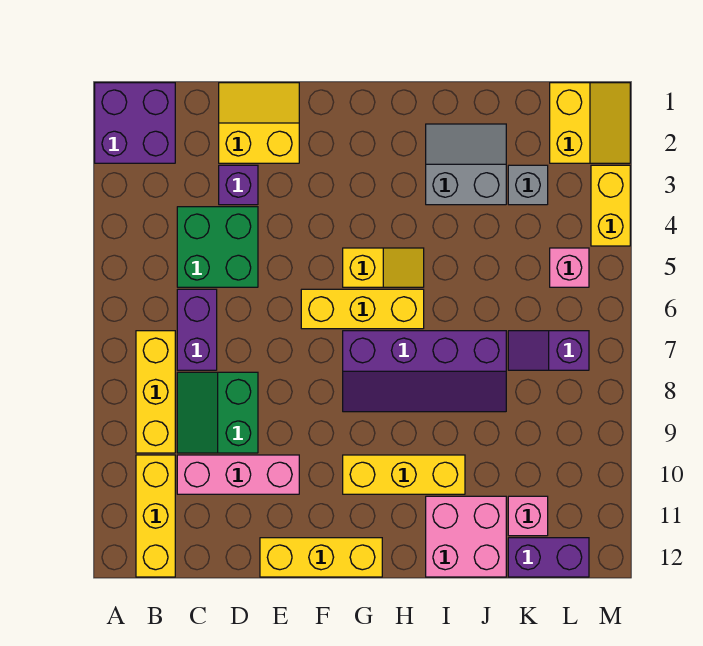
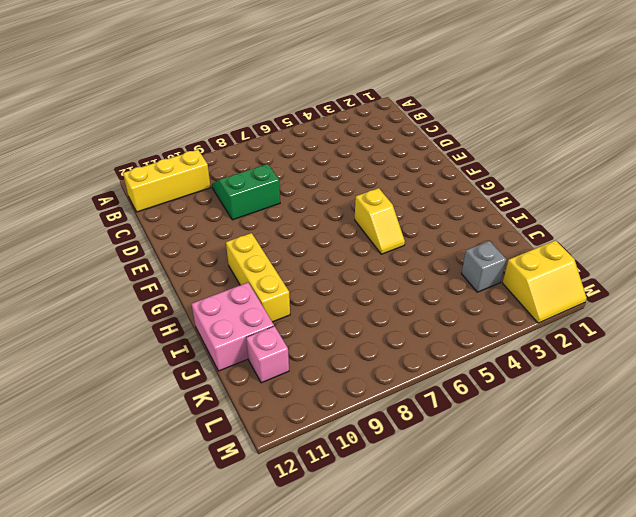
none -> purple brick A1:B2 level 1
none -> yellow brick B7:B9 level 1
none -> green brick C4:D5 level 1

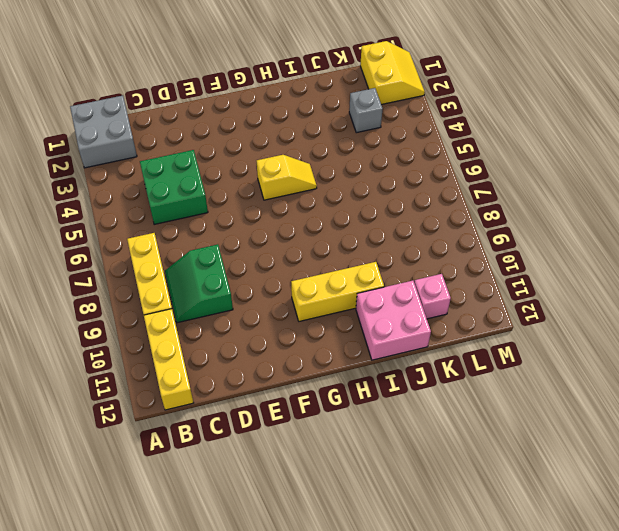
grey brick A1:B2 level 1 -> purple brick A1:B2 level 1
none -> purple brick C6:C7 level 1
none -> pink brick C10:E10 level 1
none -> yellow slope D1:E2 level 1 top 2

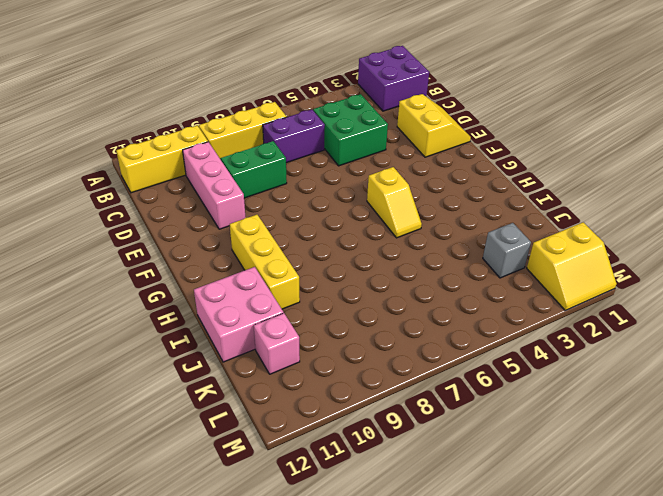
none -> purple brick D3 level 1
none -> yellow brick E12:G12 level 1
none -> yellow brick F6:H6 level 1

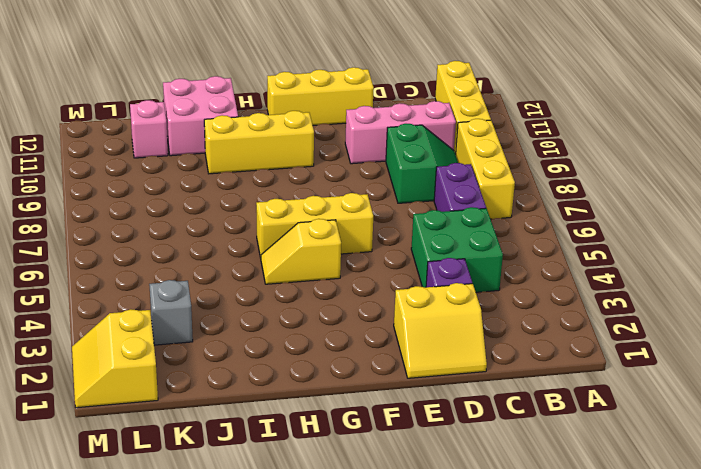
none -> purple brick A1:B2 level 1
none -> purple slope G7:J8 level 1 top 7
none -> grey slope I2:J3 level 1 top 3

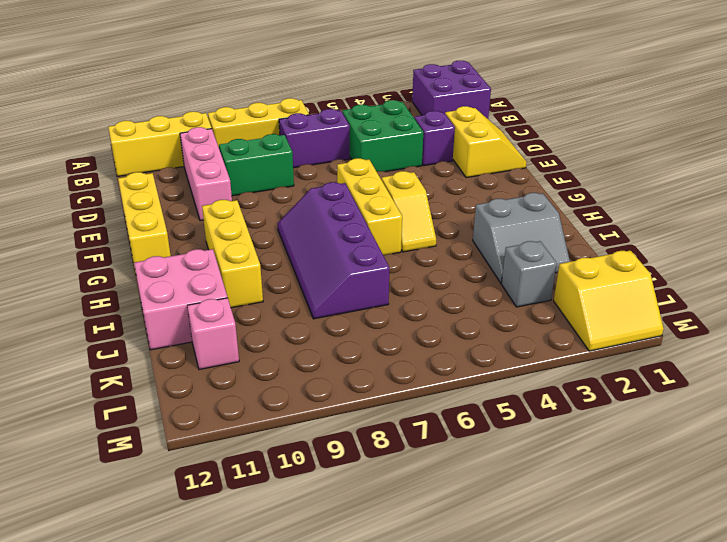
grey slope I2:J3 level 1 top I -> grey slope I2:J3 level 1 top 3
none -> purple slope K7:L7 level 1 top L
none -> purple brick K12:L12 level 1
none -> pink brick L5 level 1

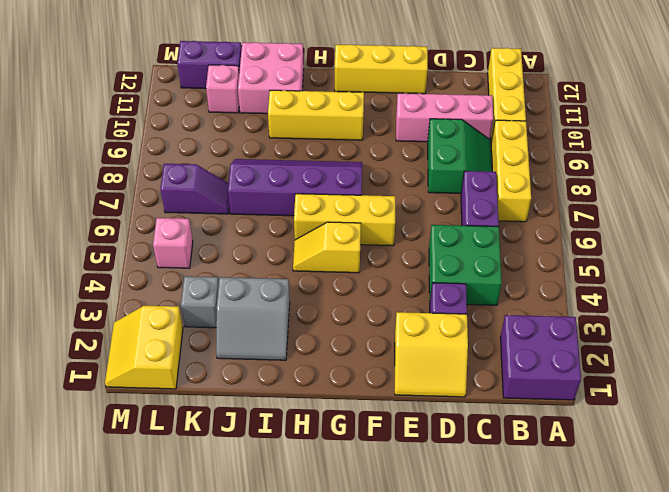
none -> yellow brick M3:M4 level 1

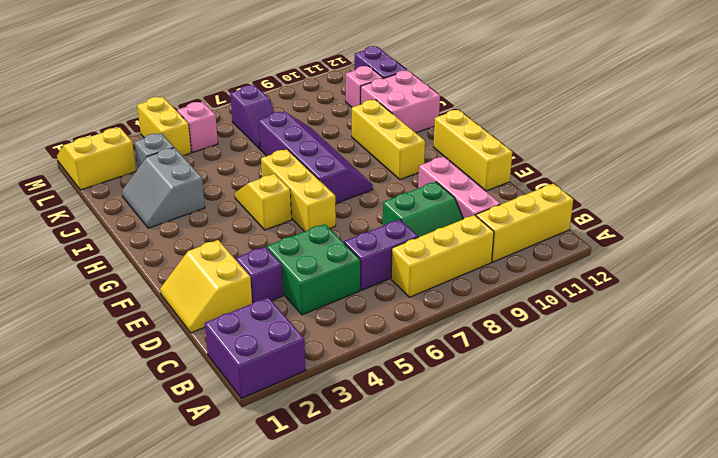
yellow brick L4:M4 level 1 -> yellow brick M3:M4 level 1

